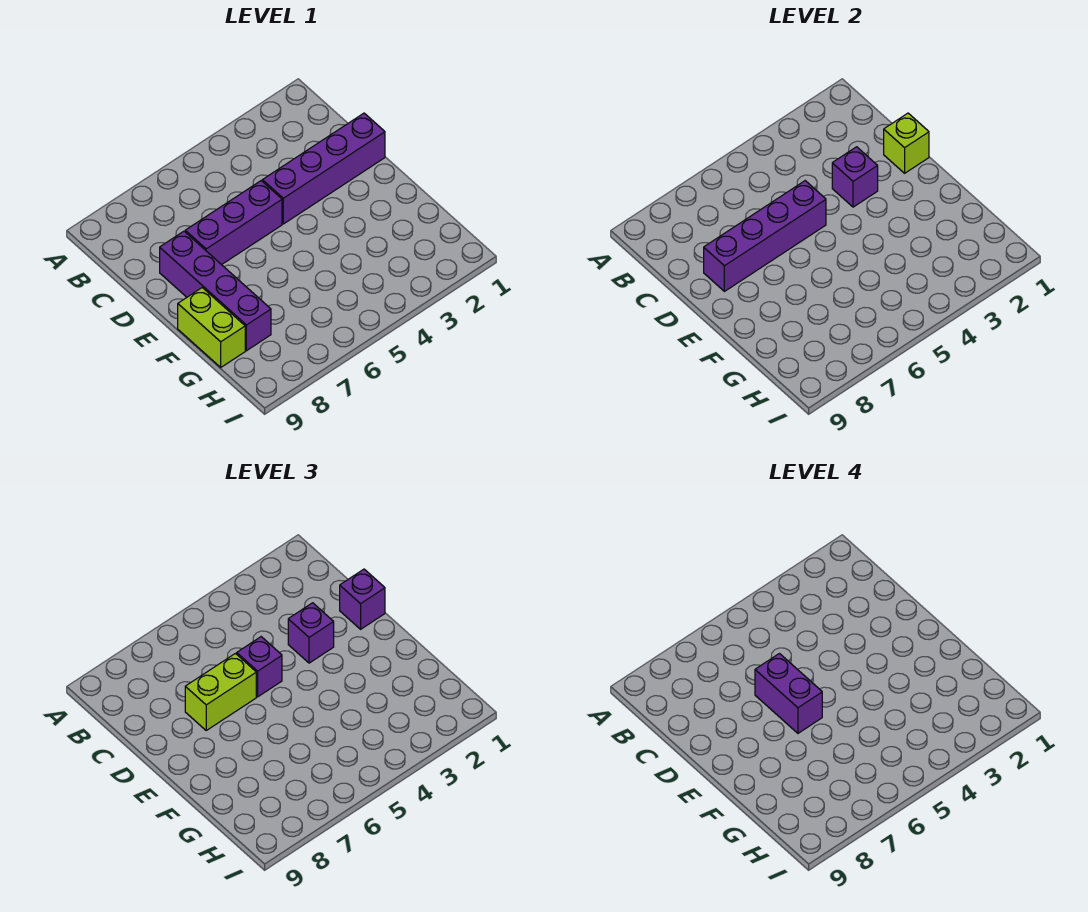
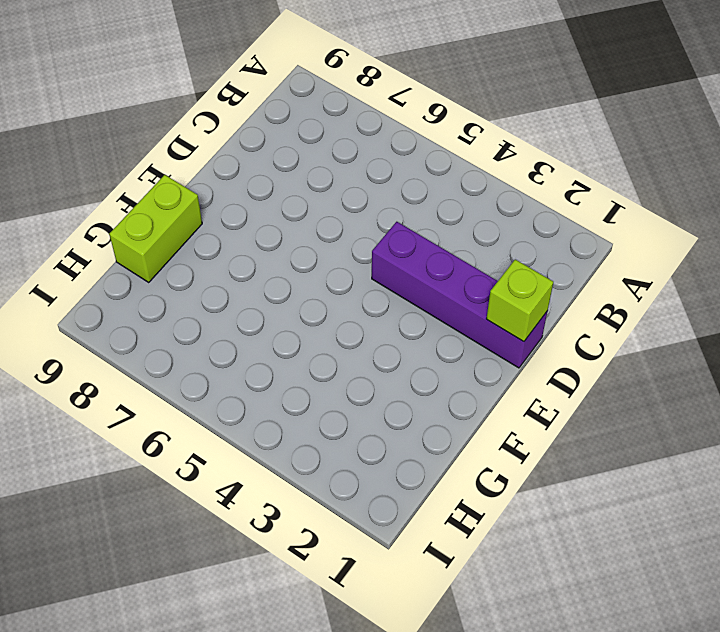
none -> purple brick D5:D7 level 1
none -> purple brick D8:G8 level 1
none -> purple brick D3 level 2

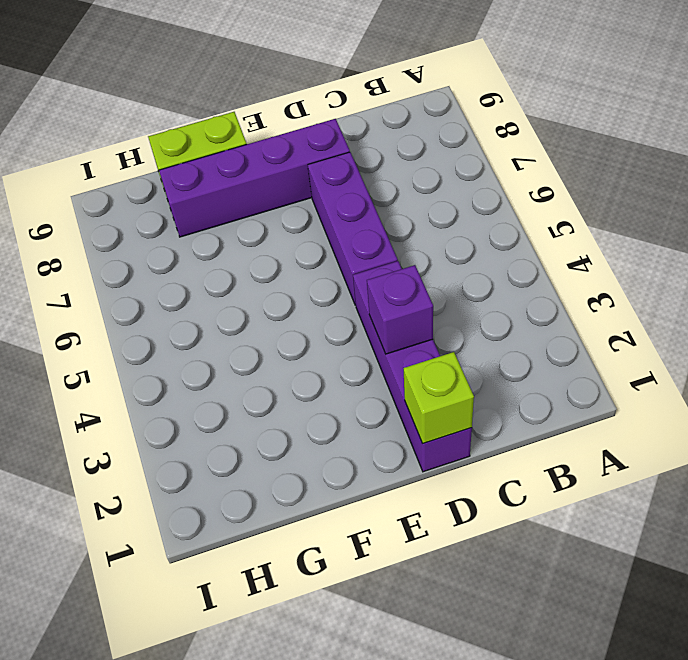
none -> purple brick D5:D8 level 2
none -> purple brick D1 level 3
none -> purple brick D3 level 3

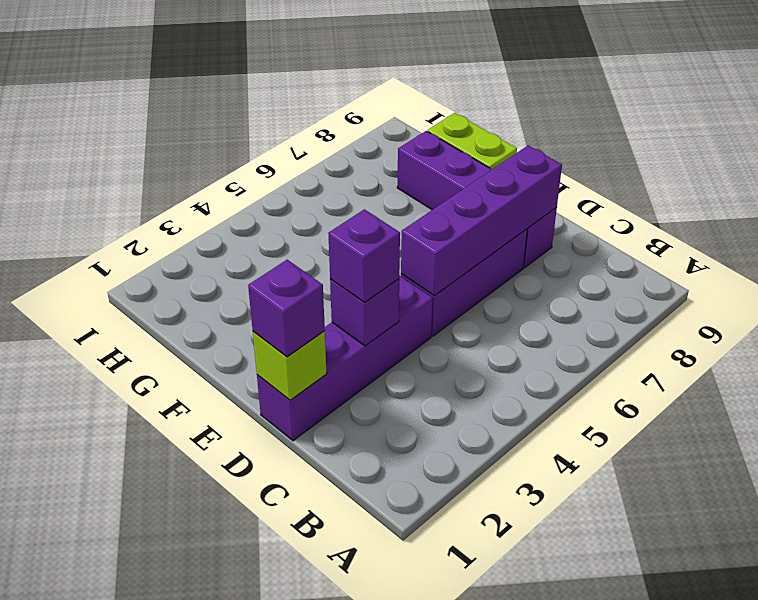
none -> purple brick D5 level 3
none -> lime brick D6:D7 level 3
none -> purple brick D6:E6 level 4

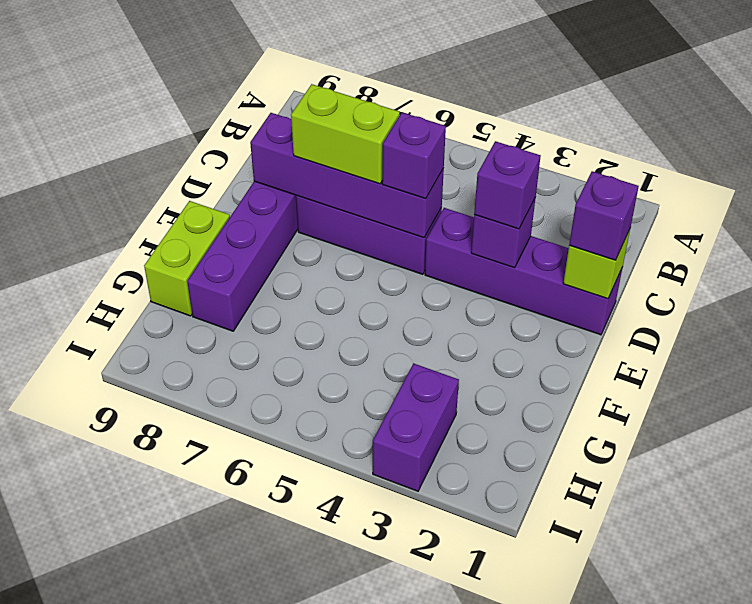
purple brick H3:I3 level 1 -> purple brick D6:E6 level 4

